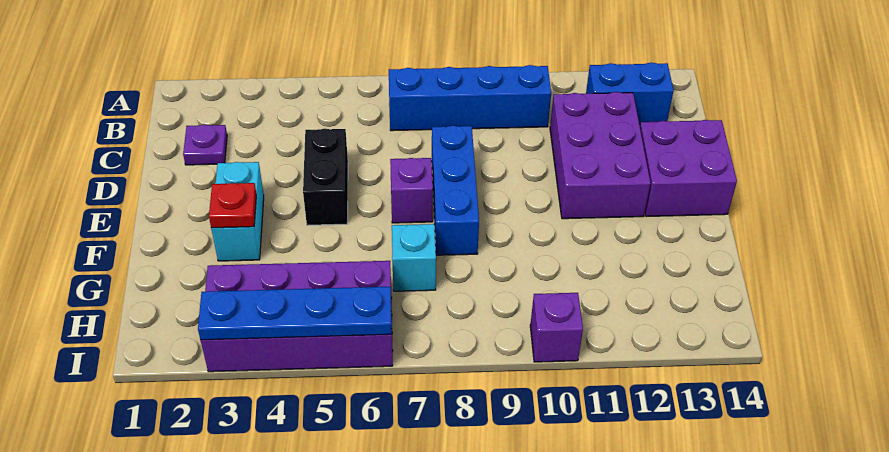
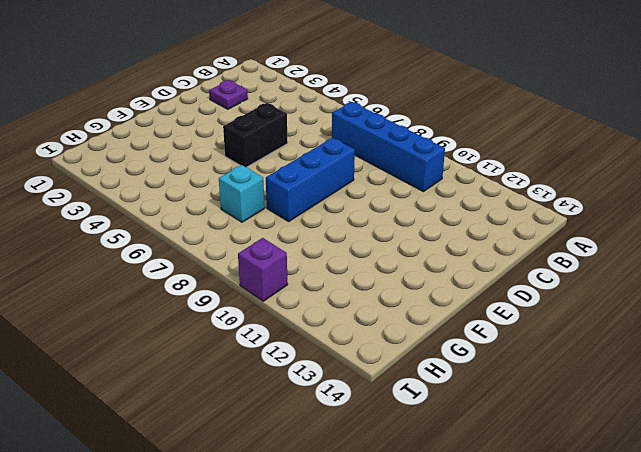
none -> blue brick B12:B13 level 1
none -> purple brick C11:E12 level 1
none -> purple brick D13:E14 level 1

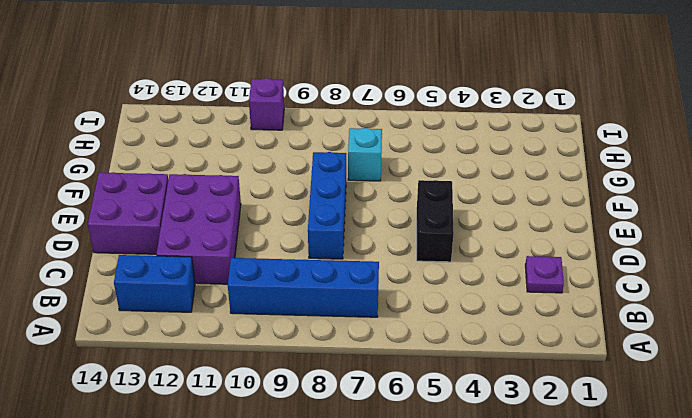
none -> cyan brick E3:F3 level 1
none -> purple brick E7 level 1
none -> purple brick H3:I6 level 1

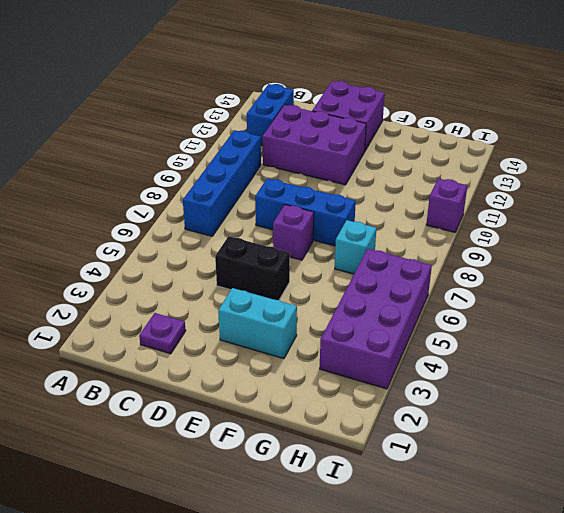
none -> red plate F3 level 2
none -> blue plate I3:I6 level 2

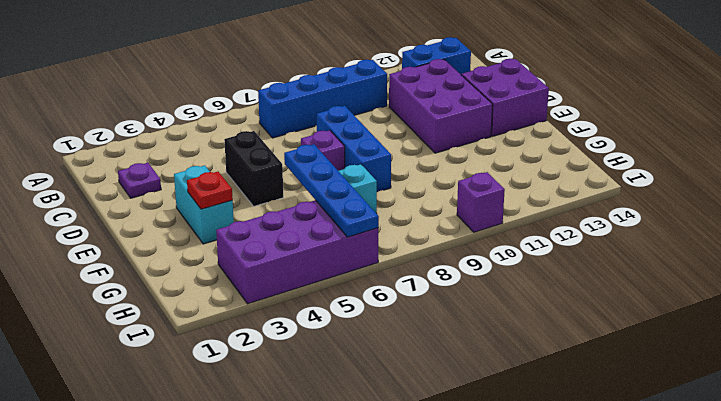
blue plate F6:I6 level 2 -> blue plate I3:I6 level 2

